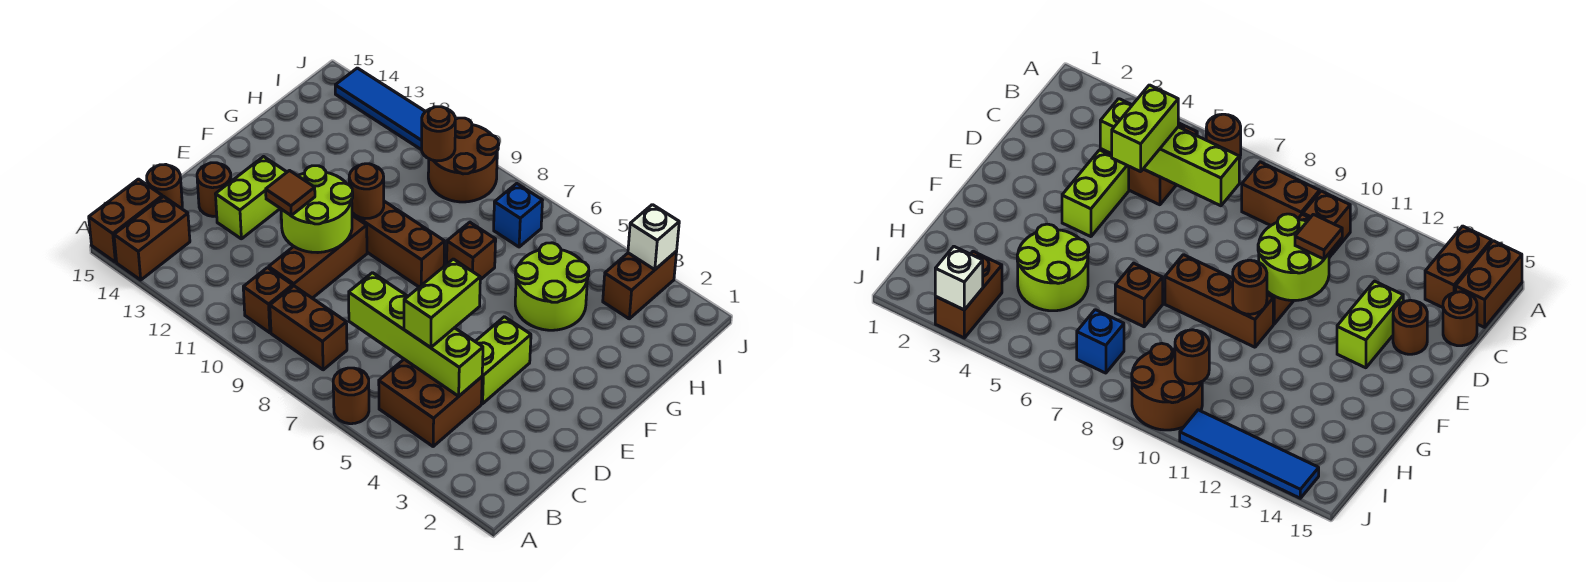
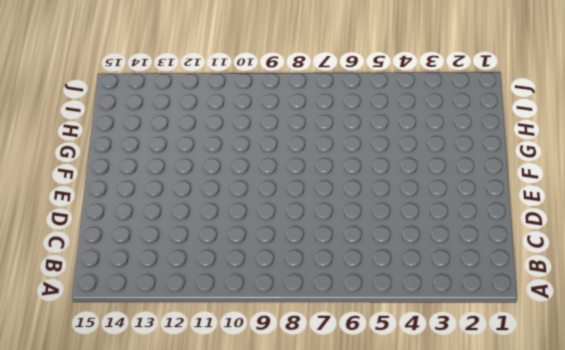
none -> brown round brick A6 level 1
none -> brown brick A14:B14 level 1
none -> brown brick A15:B15 level 1

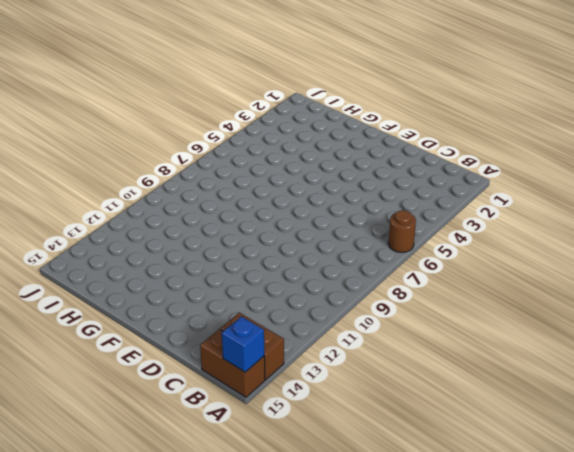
blue brick A15 level 2 -> blue brick I7 level 1
none -> brown brick B4:C5 level 1
none -> brown brick B8:B9 level 1
none -> brown brick B10 level 1

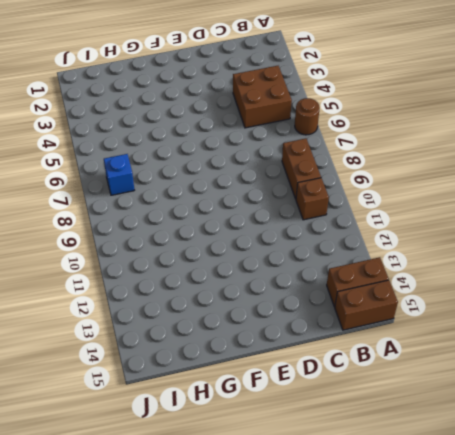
none -> brown brick C10:E10 level 1
none -> brown round brick C15 level 1
none -> lime brick D4:E4 level 1

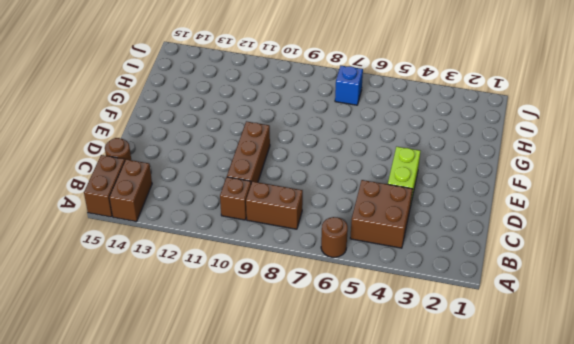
none -> lime brick D13:E13 level 1
none -> brown round brick D14 level 1
none -> brown brick F8:F10 level 1

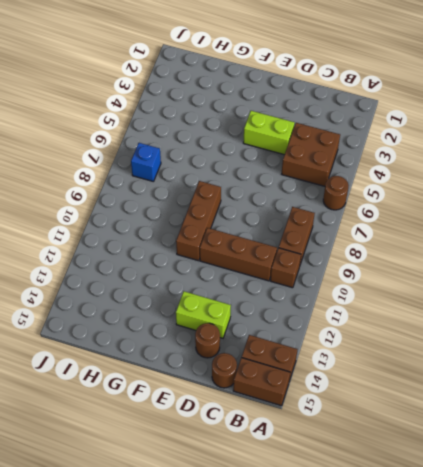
none -> lime round brick G4:H5 level 1
none -> brown brick G7 level 1
none -> brown brick I3:J3 level 1

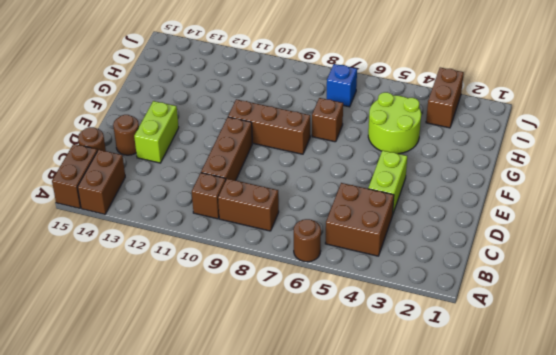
none -> brown round brick I9:J10 level 1
none -> blue tile J11:J14 level 1
none -> lime brick C4:C7 level 2

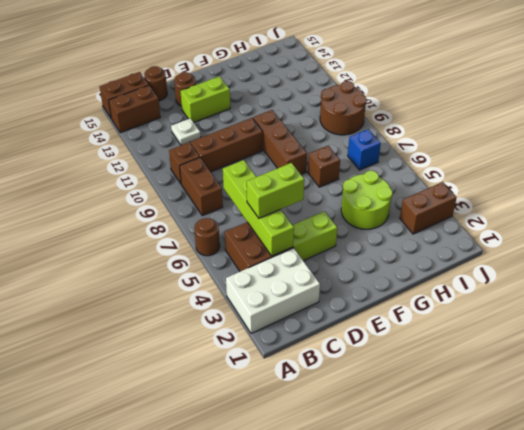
white brick A2:C3 level 1 -> none
white plate C12 level 1 -> none
none -> blue tile J11:J14 level 1
none -> lime round brick D10:E11 level 2
none -> brown round brick F10 level 2

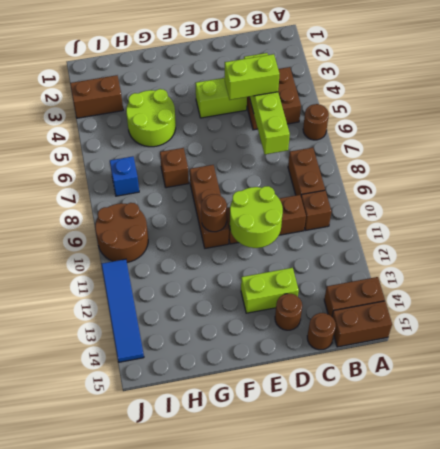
none -> brown round brick I10 level 2
none -> white brick J3 level 2
none -> brown tile D11 level 3

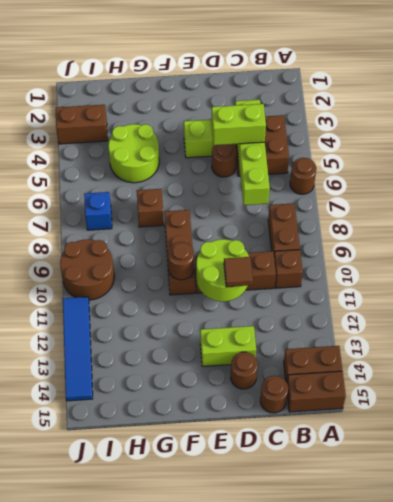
brown round brick D5 level 1 -> brown round brick I10 level 2
none -> white brick J3 level 2

